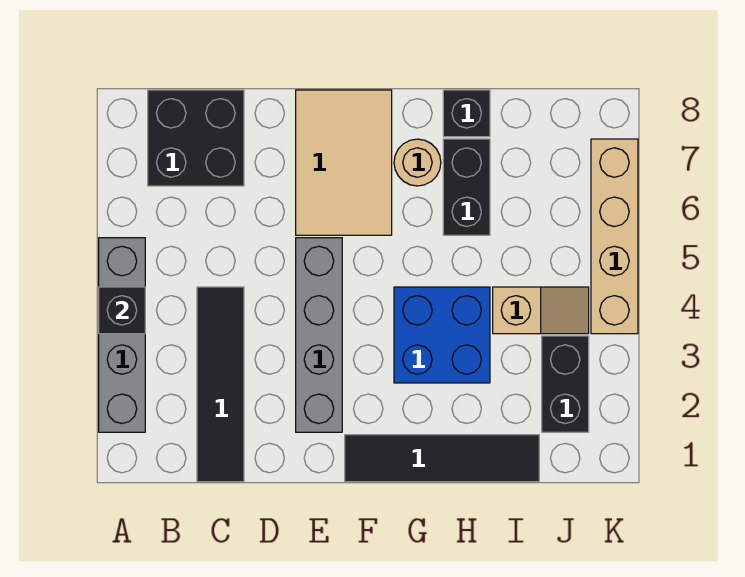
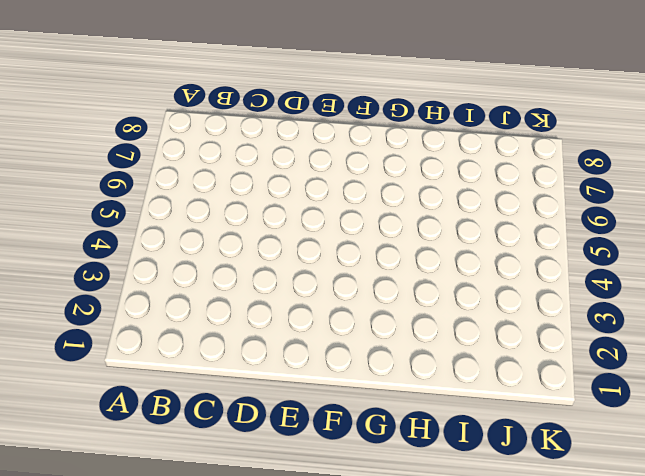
none -> grey brick A2:A5 level 1
none -> black brick B7:C8 level 1
none -> black tile C1:C4 level 1

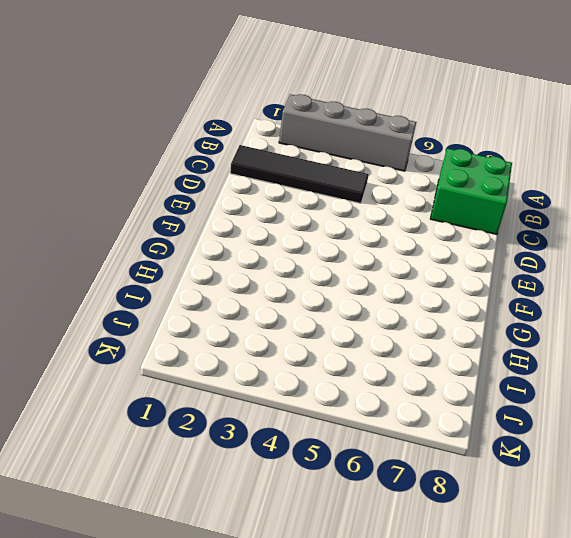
green brick B7:C8 level 1 -> black brick B7:C8 level 1
none -> grey brick E2:E5 level 1
none -> tan tile E6:F8 level 1
none -> black tile F1:I1 level 1

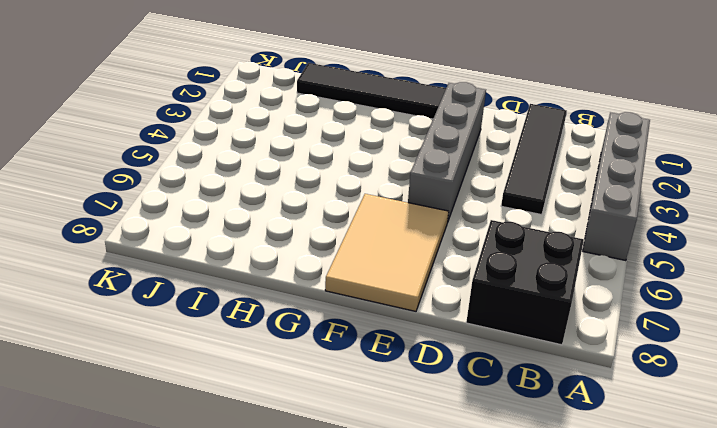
none -> blue brick G3:H4 level 1
none -> tan round brick G7 level 1
none -> black brick H6:H7 level 1

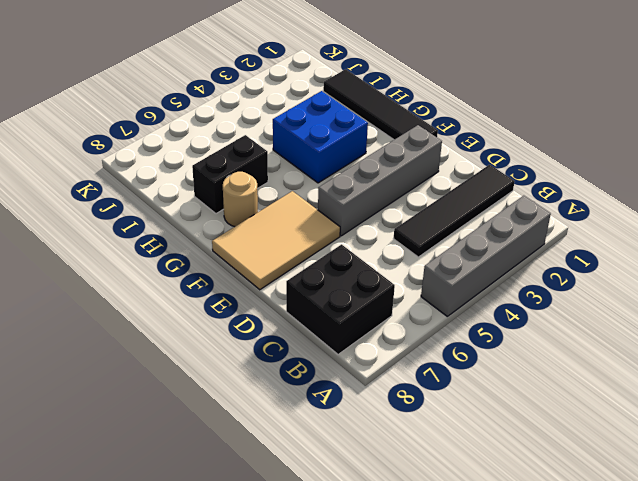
none -> black brick H8 level 1
none -> tan slope I4:J4 level 1 top I
none -> black brick J2:J3 level 1

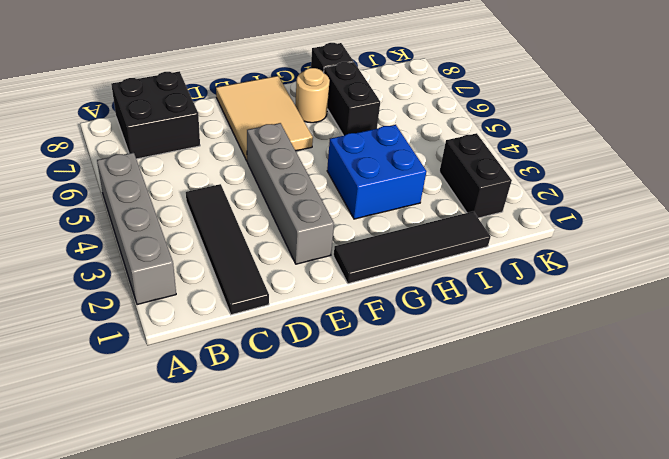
none -> tan slope I4:J4 level 1 top I
none -> tan brick K4:K7 level 1
none -> black brick A4 level 2

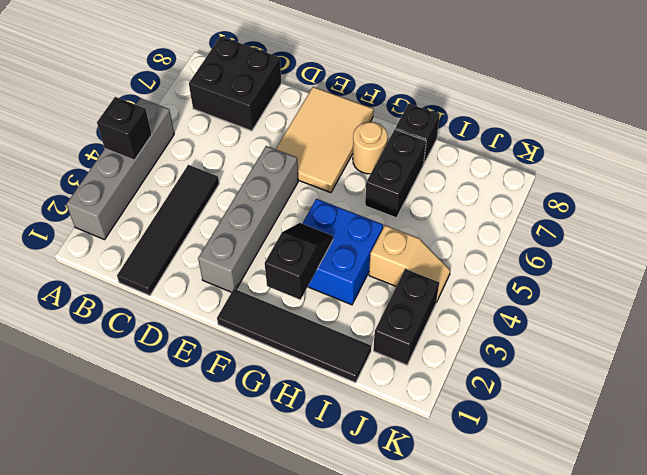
black slope G2:G3 level 2 top 2 -> none
none -> tan brick K4:K7 level 1

